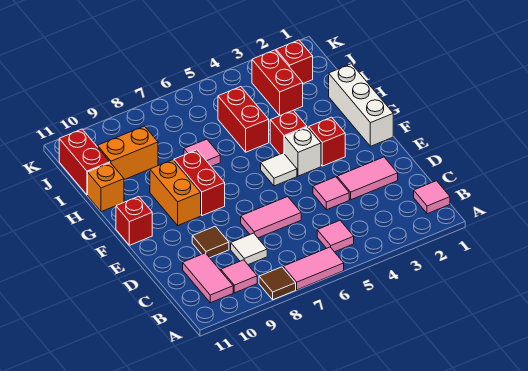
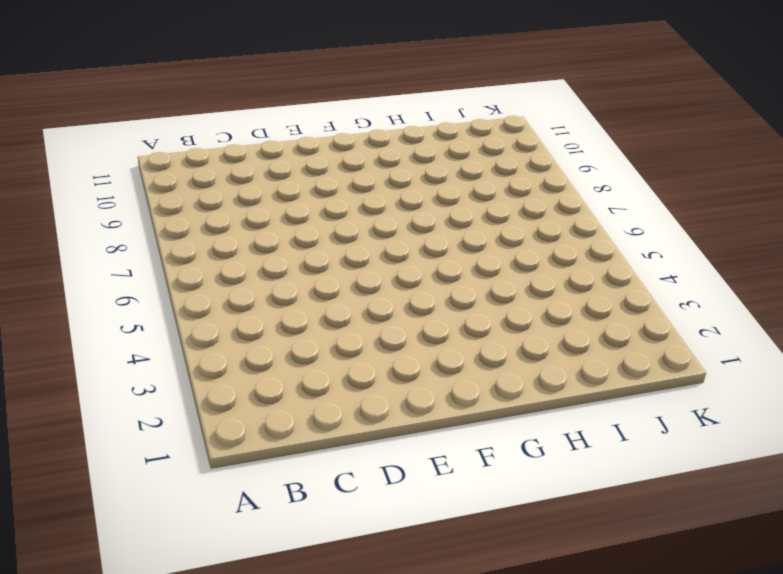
none -> pink tile A6:A7 level 1
none -> brown tile A8 level 1
none -> pink tile B1 level 1

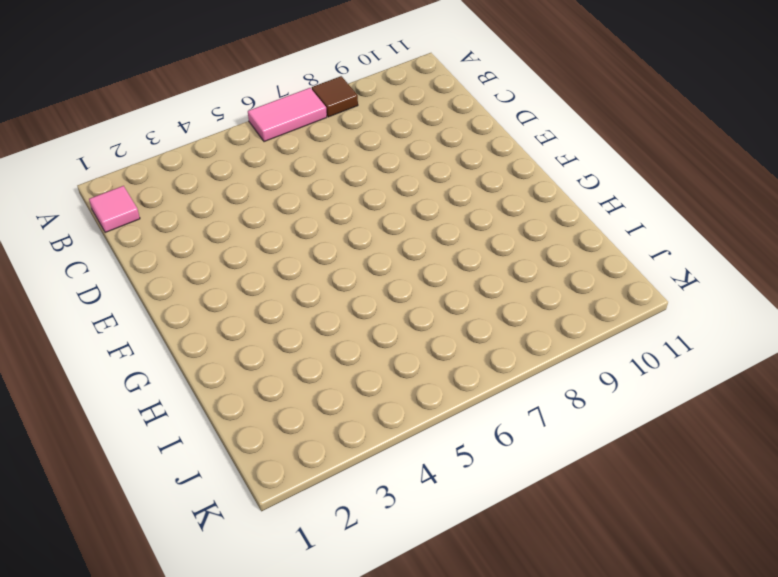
none -> pink tile B5 level 1
none -> pink tile B9 level 1
none -> pink tile B10:C10 level 1

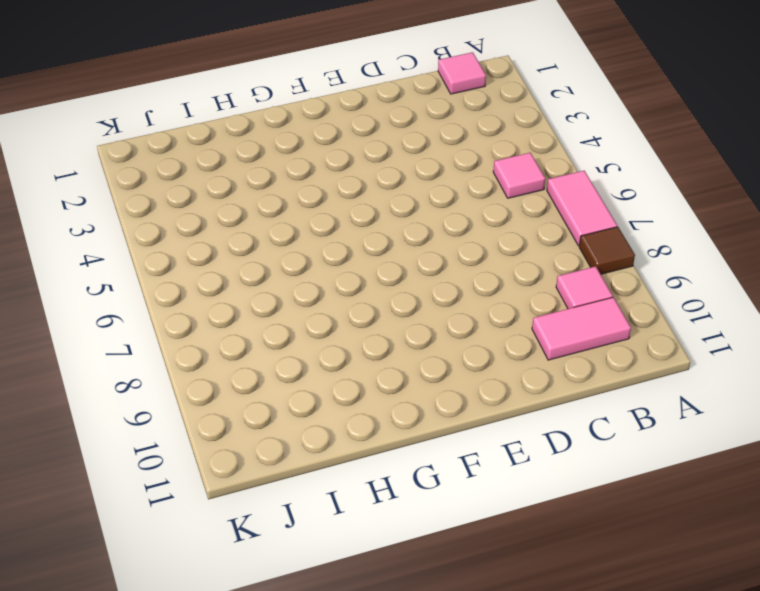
none -> white tile C8 level 1
none -> pink tile D2:D3 level 1
none -> pink tile D4 level 1

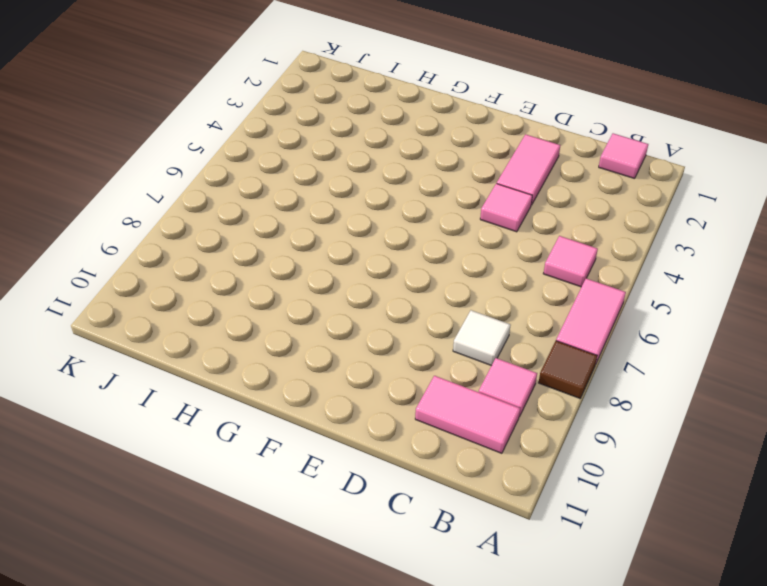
none -> pink tile D6:D7 level 1
none -> brown tile D9 level 1
none -> white brick F1:H1 level 1

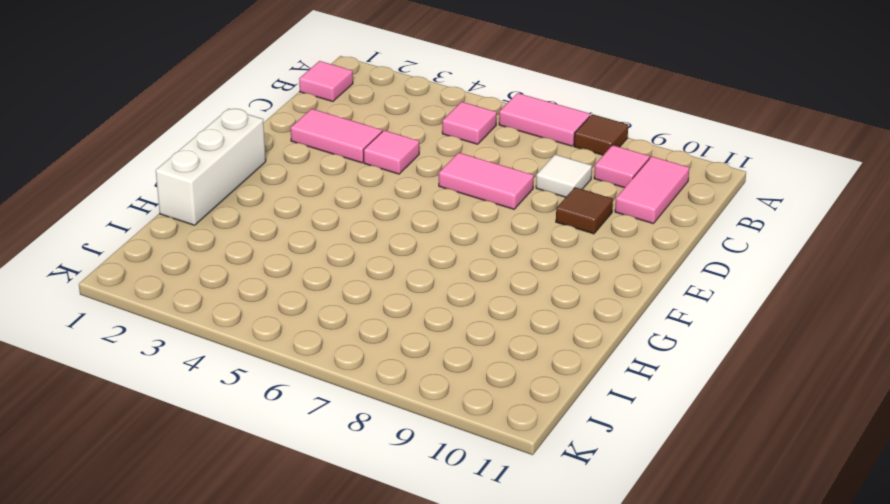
none -> red brick F3 level 1
none -> white brick F4 level 1
none -> white tile F5 level 1

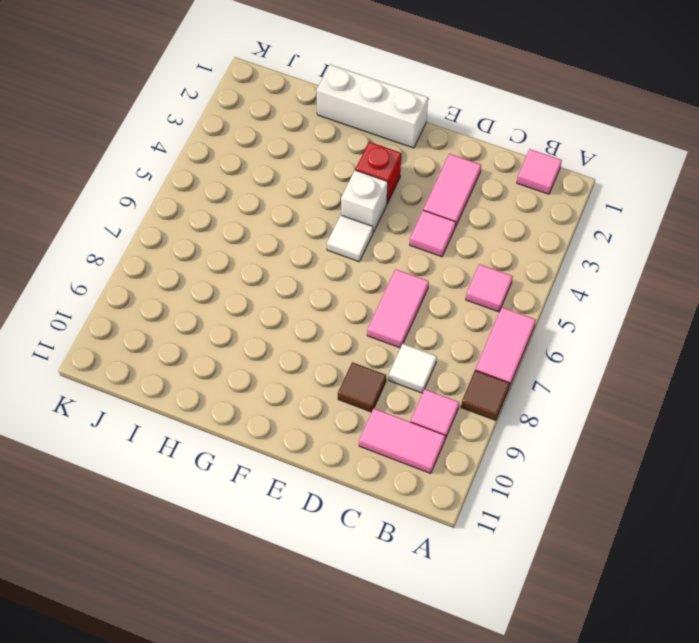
none -> red brick F8:G8 level 1
none -> orange brick F9:G9 level 1
none -> red brick F11 level 1

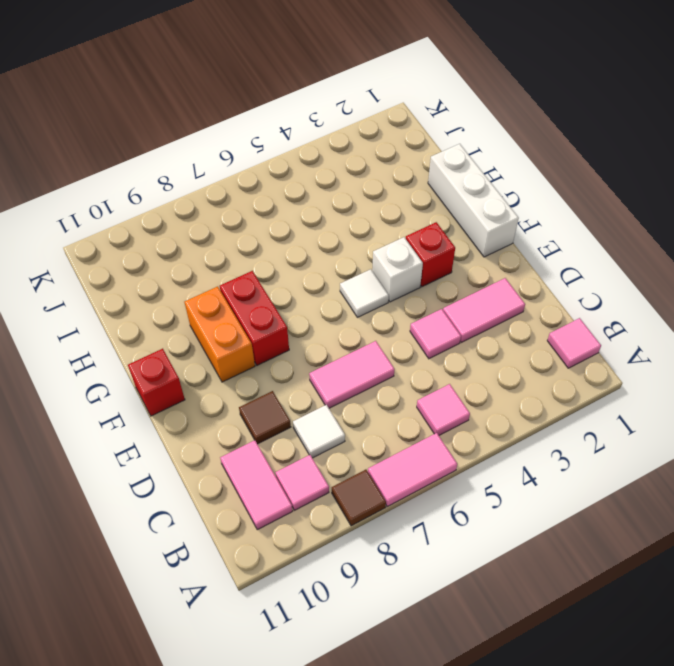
none -> red brick G4 level 1
none -> red brick H5:I5 level 1
none -> pink tile H7 level 1

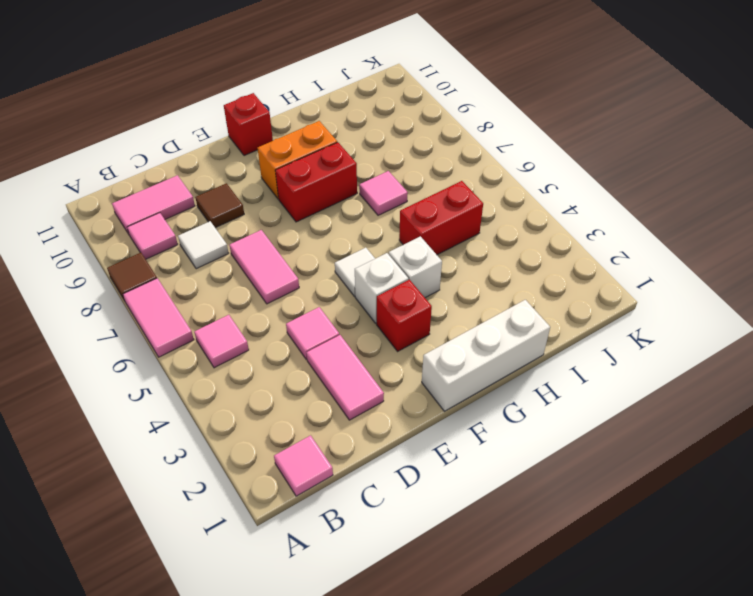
white brick G4 level 1 -> red brick G4 level 1
none -> orange brick H11 level 1
none -> red brick I3:J3 level 1
none -> orange brick I9:I10 level 1

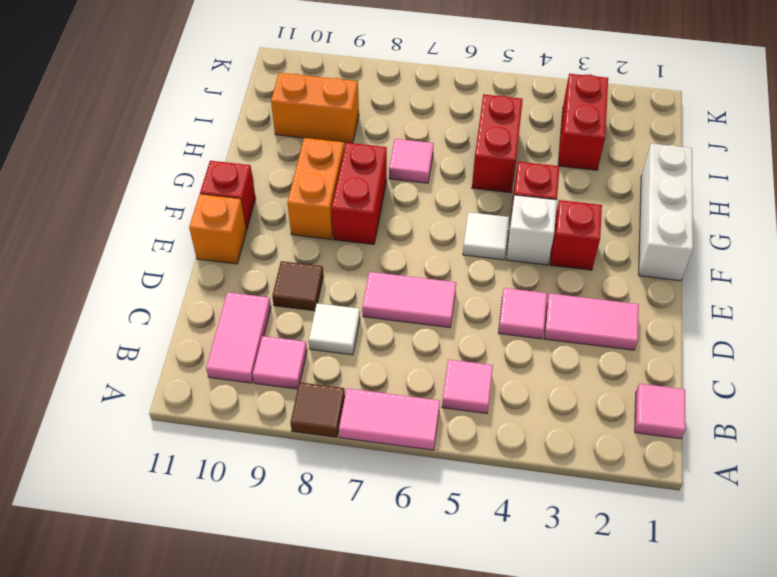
orange brick E11 level 1 -> orange brick H11 level 1
none -> red brick I11:J11 level 1
none -> red brick J2 level 1

